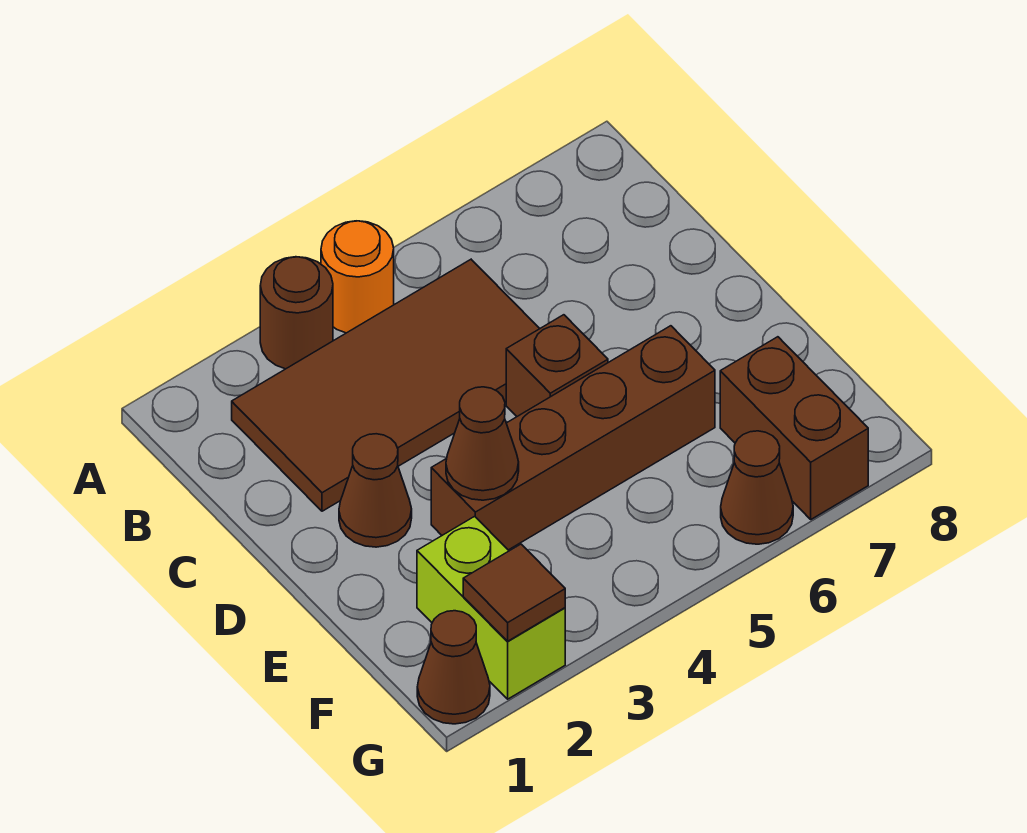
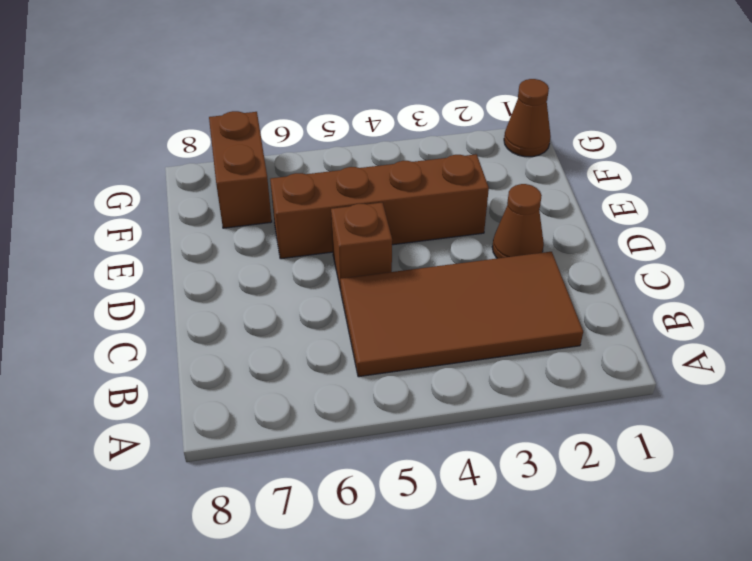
none -> brown round brick A3 level 1
none -> orange round brick A4 level 1
none -> lime brick F2:G2 level 1

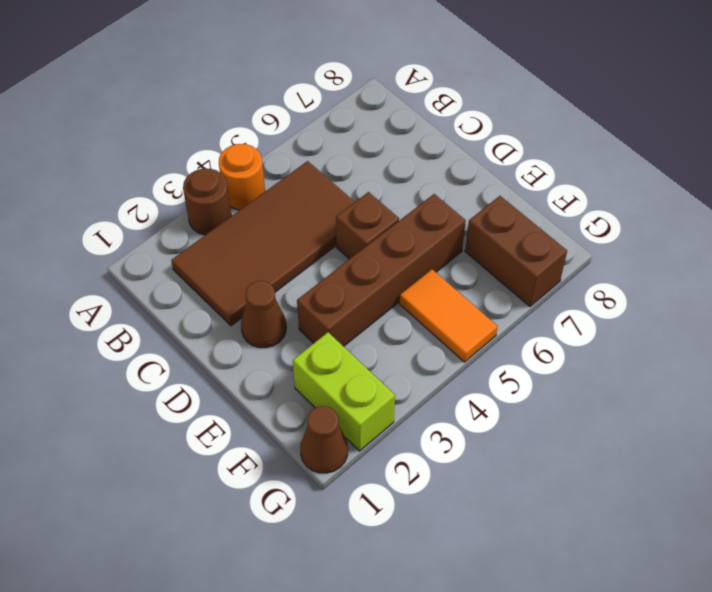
orange tile F5:G5 level 1 -> none
none -> brown cone G6 level 1
none -> brown cone E3 level 2
none -> brown tile G2 level 2

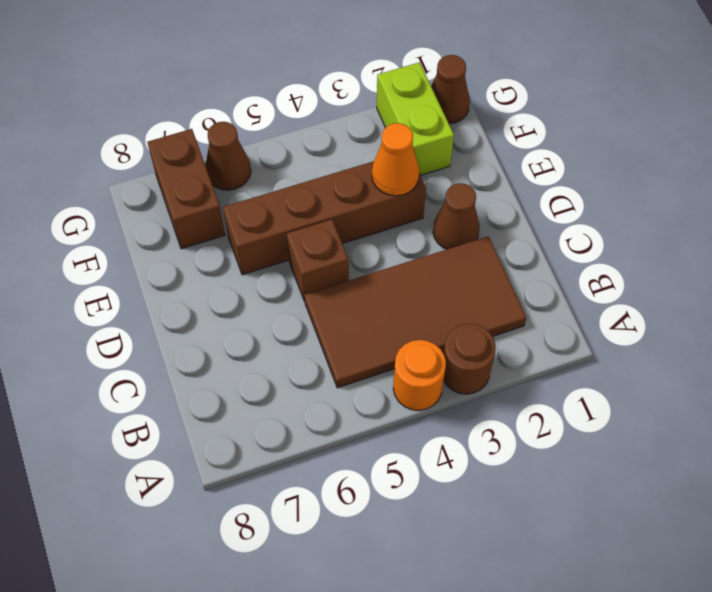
orange cone E3 level 2 -> brown cone E3 level 2
none -> brown tile G2 level 2

